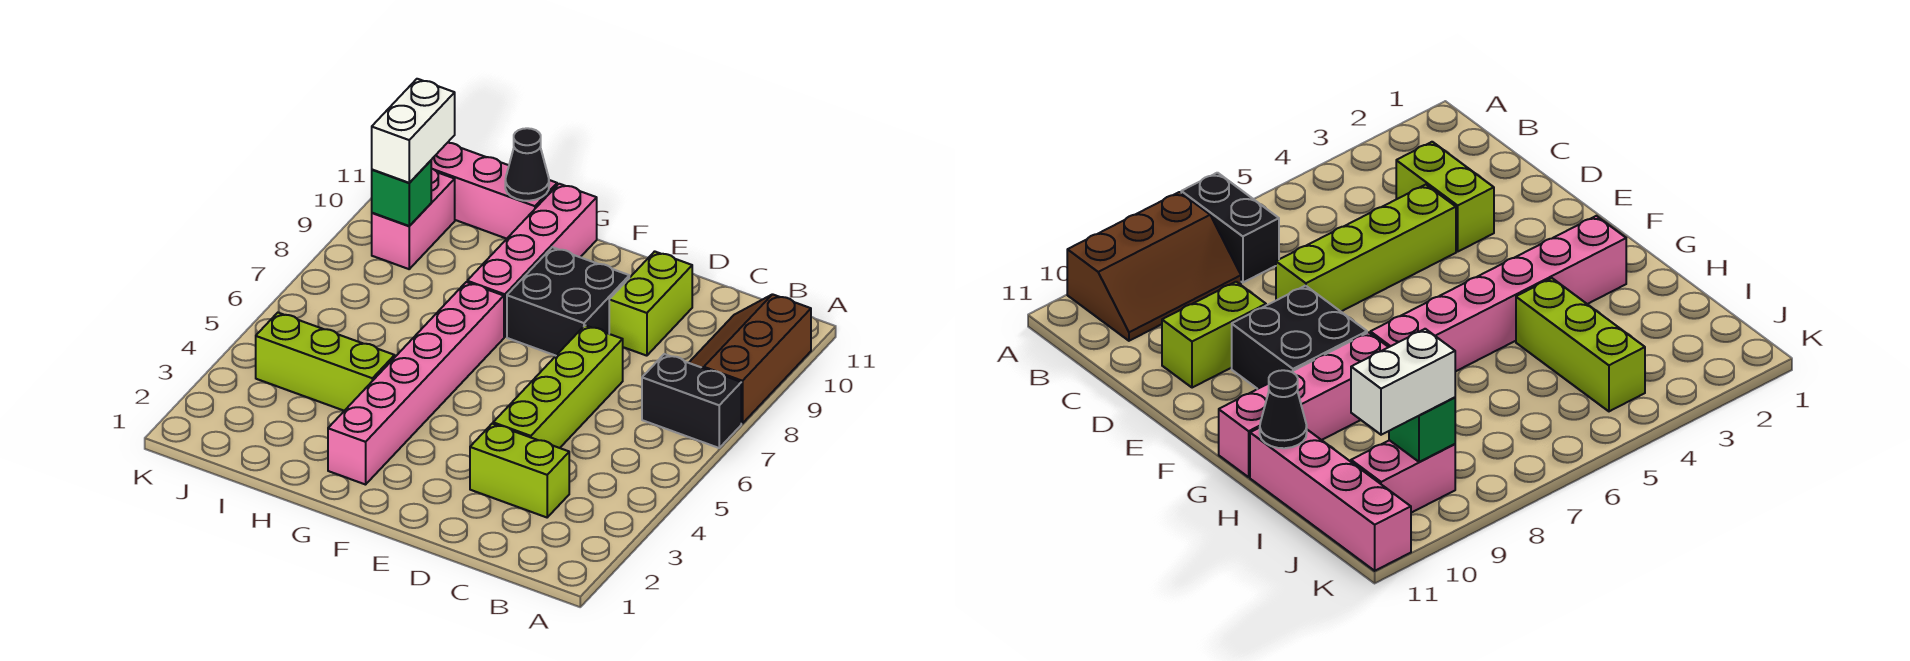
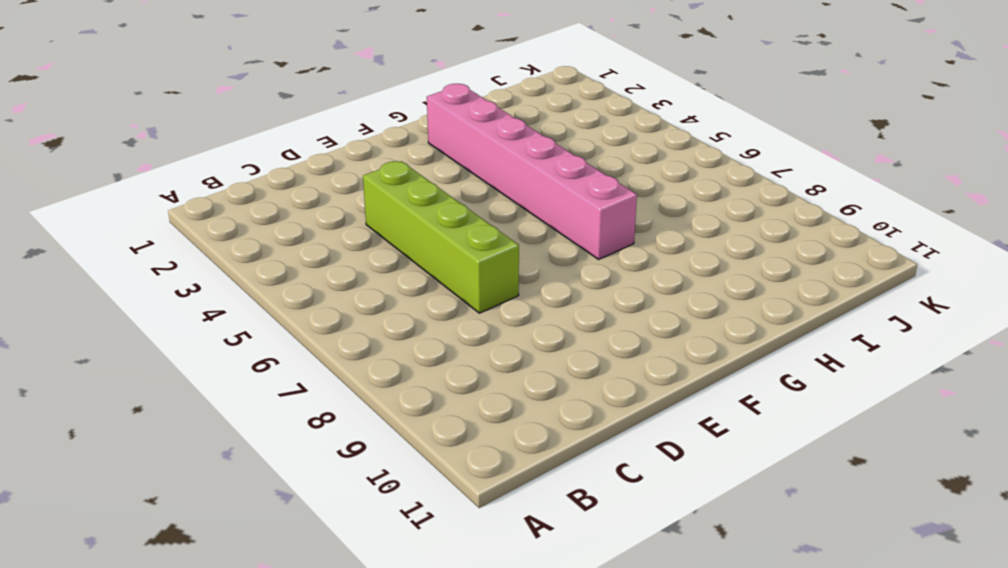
none -> black brick A7:B7 level 1
none -> brown slope A8:B10 level 1 top A
none -> lime brick C3:D3 level 1

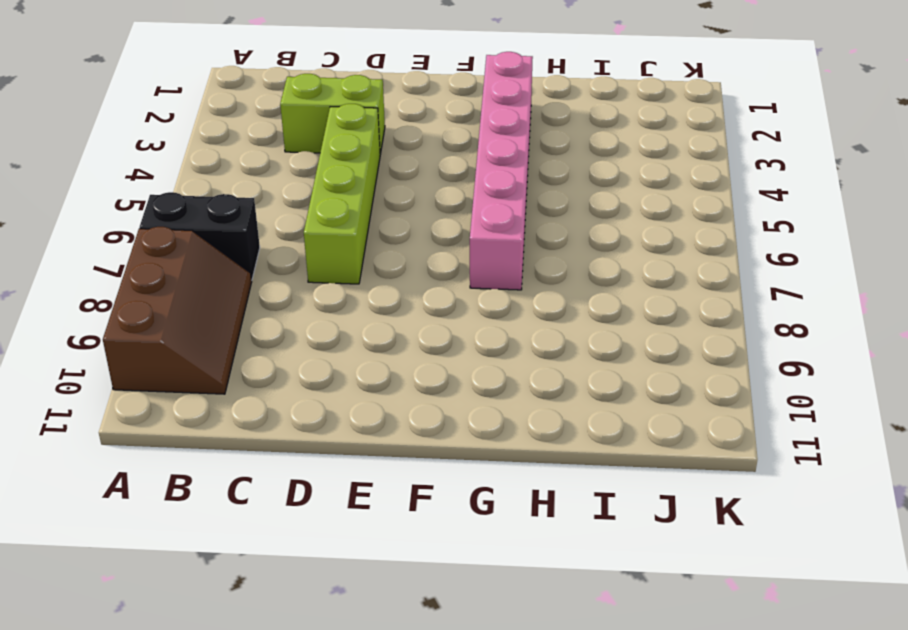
none -> lime brick D9:D10 level 1
none -> black brick E8:F9 level 1
none -> pink brick G8:G11 level 1

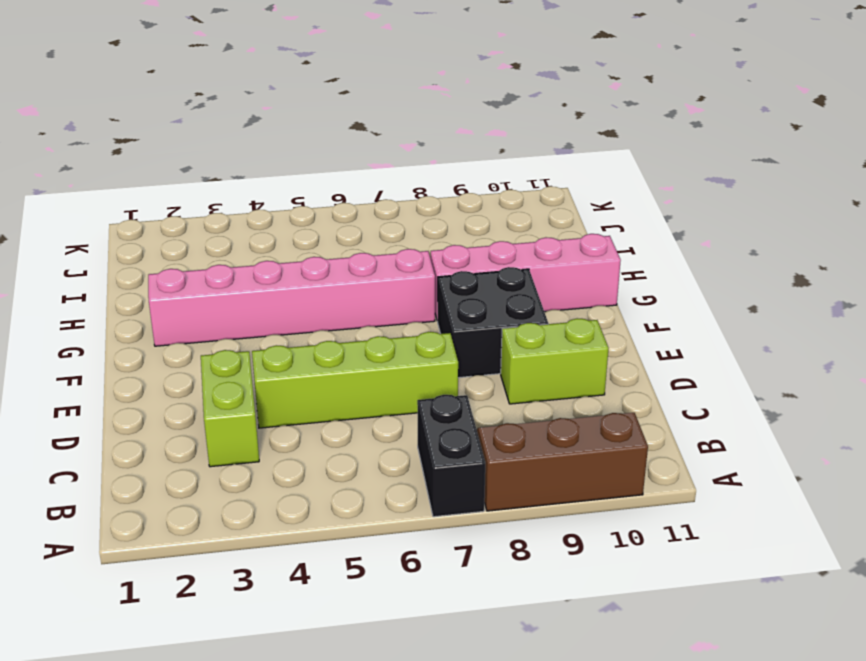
none -> lime brick H4:J4 level 1
none -> pink brick H11:K11 level 1
none -> pink brick J9:J10 level 1

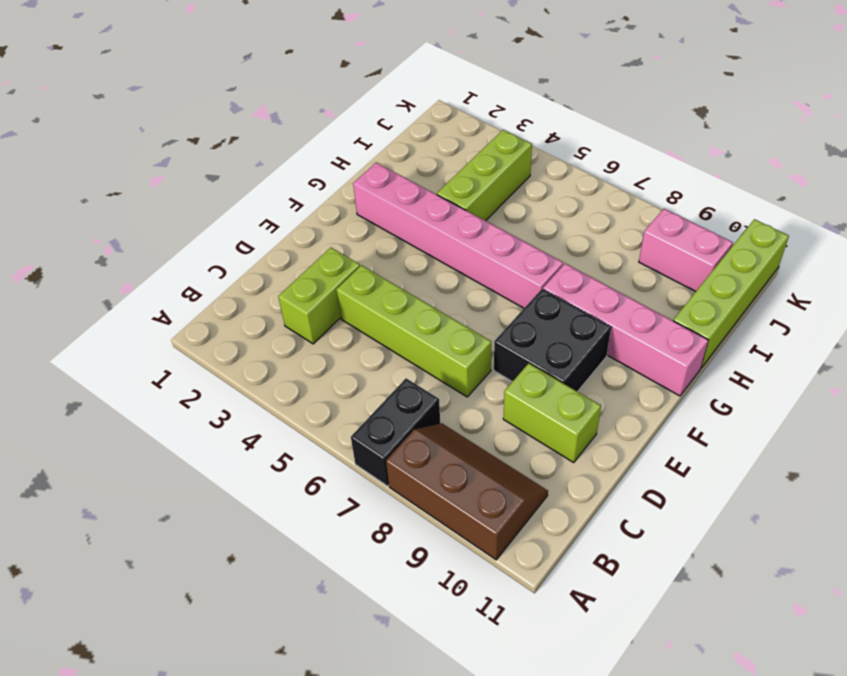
lime brick H11:K11 level 1 -> pink brick H11:K11 level 1
none -> black cone H11 level 2
none -> green brick J9 level 2
none -> white brick J9:J10 level 3

